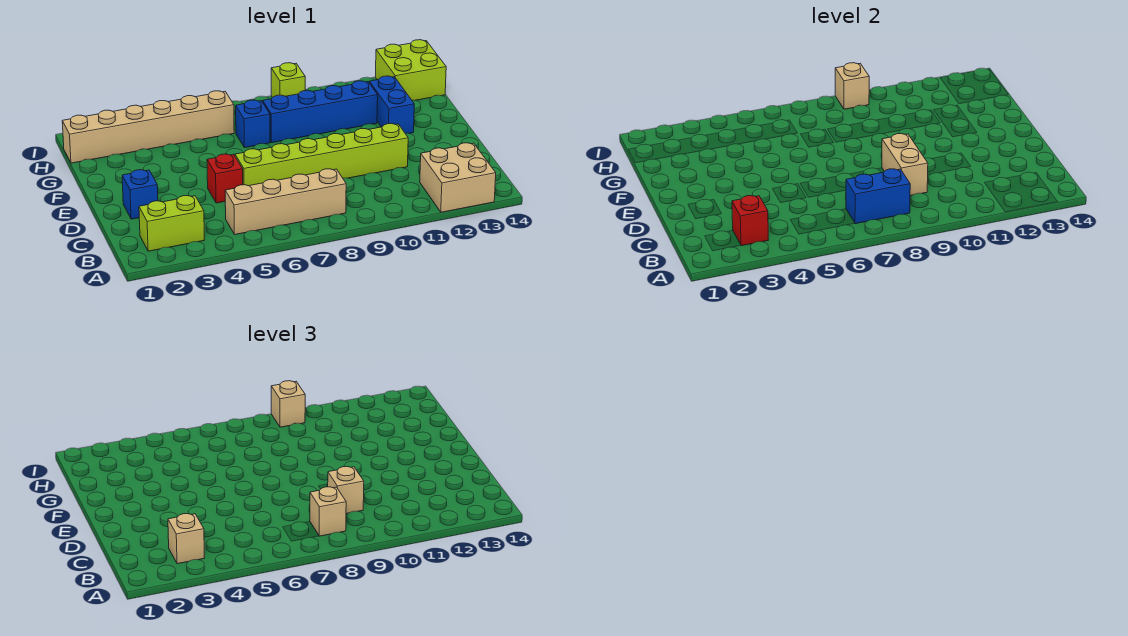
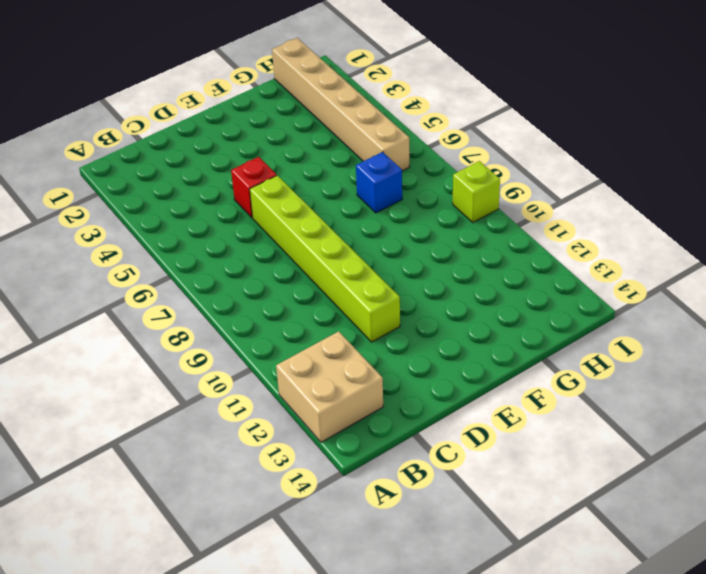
none -> lime brick B2:B3 level 1
none -> tan brick B5:B8 level 1
none -> blue brick D2 level 1

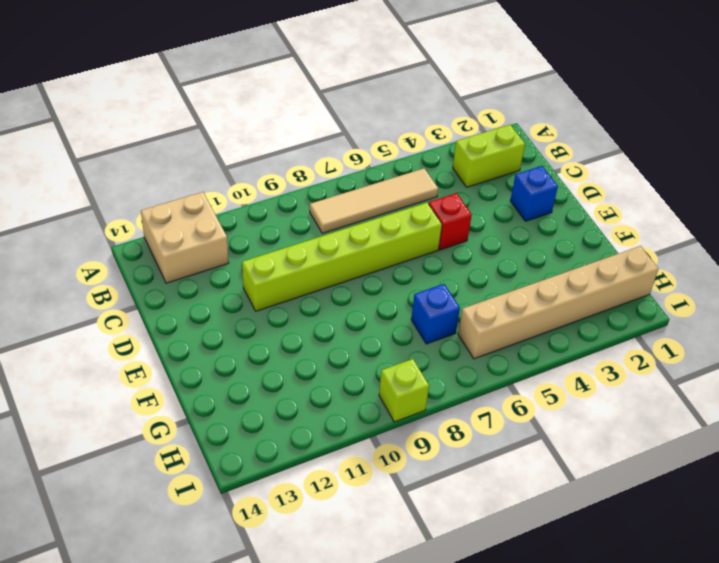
tan tile B5:B8 level 1 -> tan brick B5:B8 level 1
none -> blue brick F12:G12 level 1
none -> blue brick G8:G11 level 1
none -> lime brick H13:I14 level 1

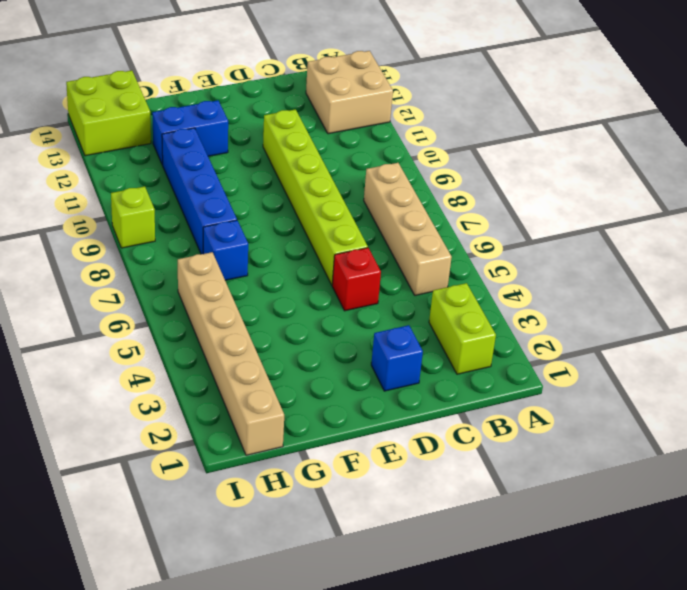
none -> red brick B3 level 2
none -> blue brick B7:B8 level 2
none -> tan brick C9:D9 level 2

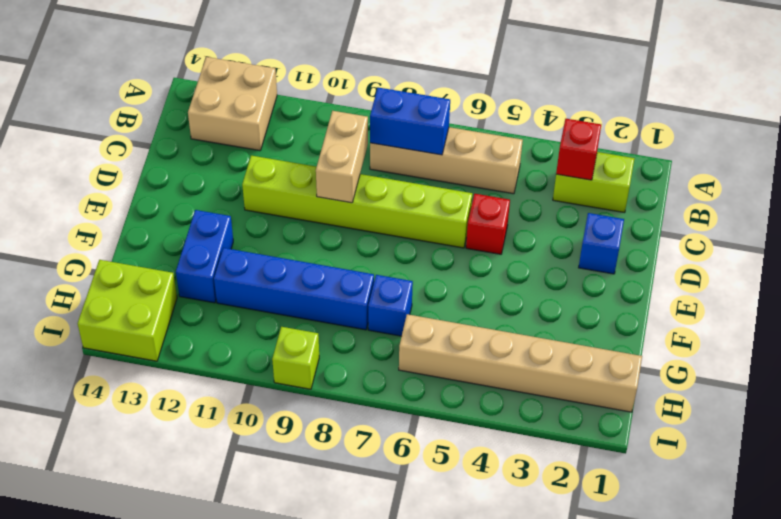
none -> tan brick I9 level 2
none -> tan brick B3 level 3
none -> tan brick B8 level 3

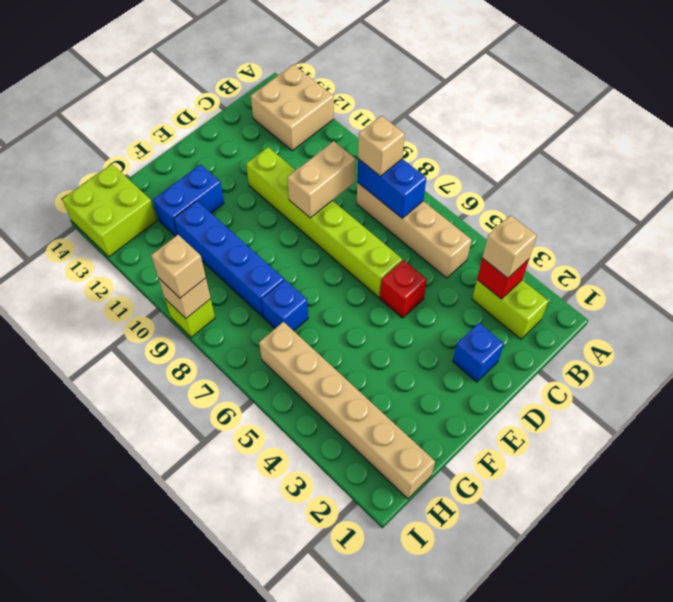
none -> tan brick C9 level 3

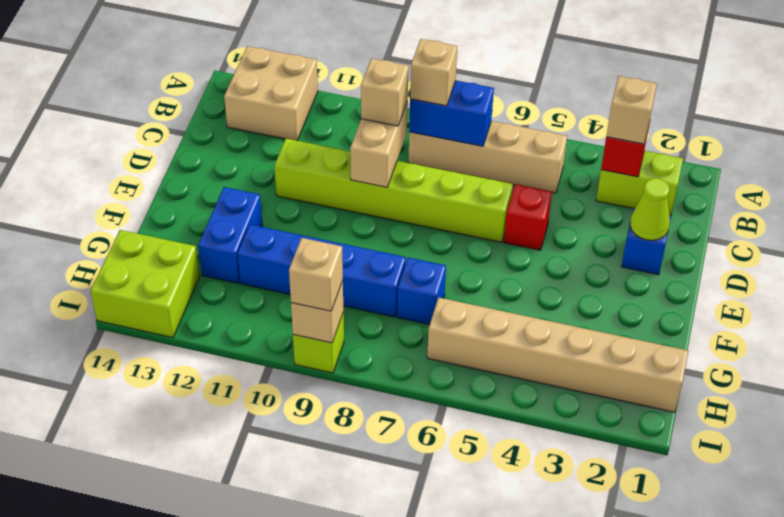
lime cone D2 level 2 -> none

